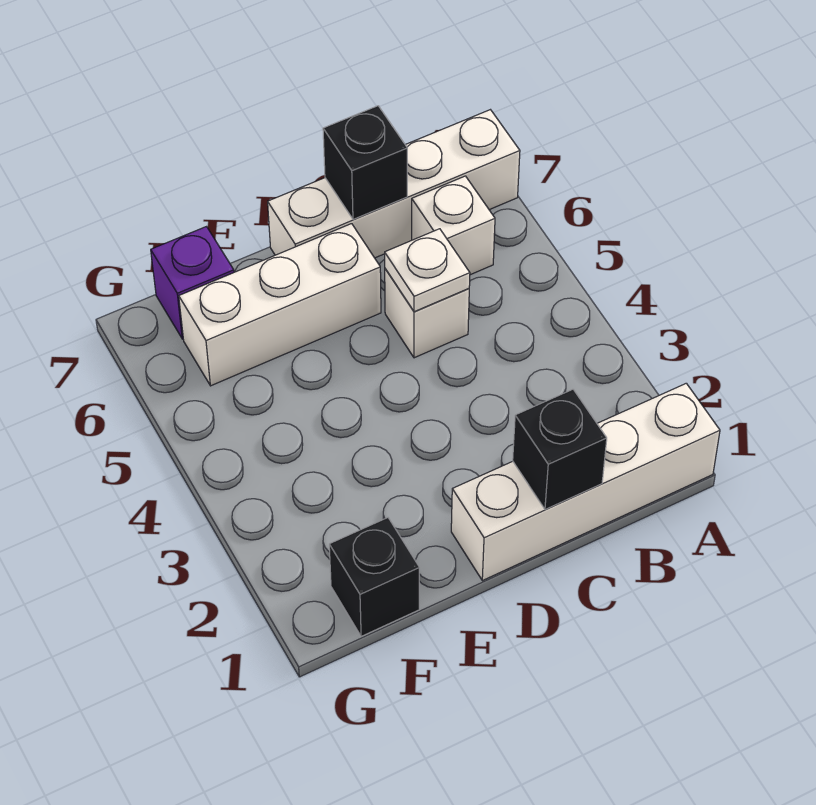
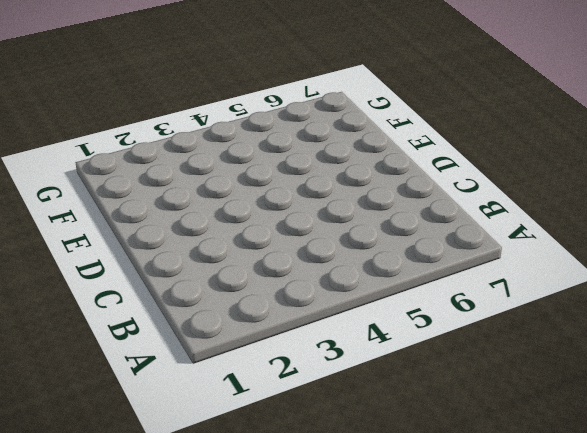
none -> white brick A1:D1 level 1
none -> white brick A7:D7 level 1

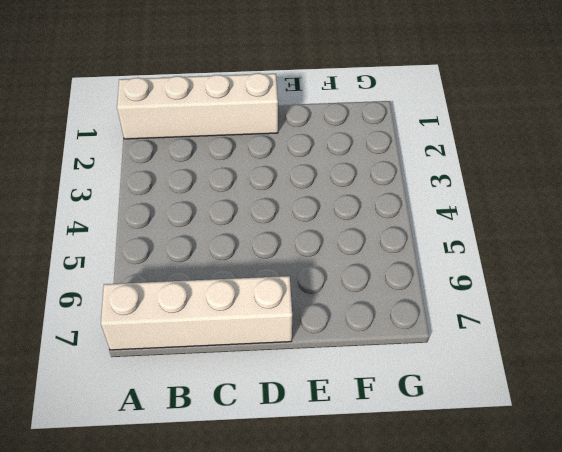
none -> white brick B6 level 1
none -> white brick C5 level 1

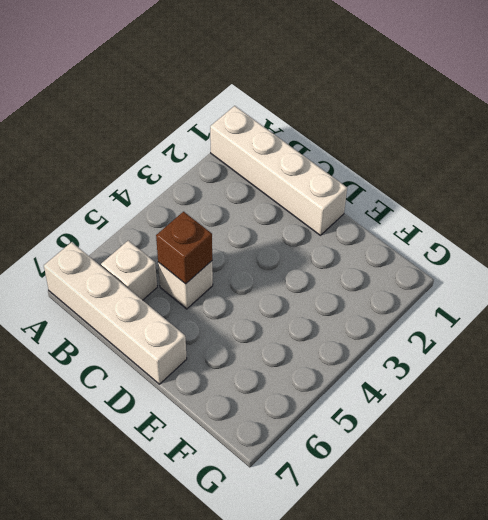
brown brick C5 level 2 -> white plate C5 level 2
none -> white brick D6:F6 level 1
none -> black brick F1 level 1

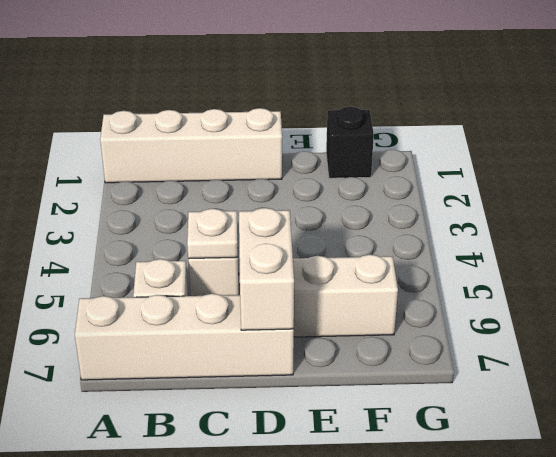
white brick D6:D7 level 2 -> none
none -> purple brick F7 level 1
none -> black brick C1 level 2

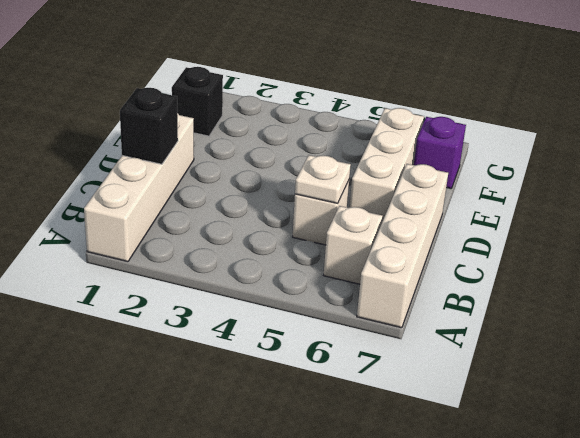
none -> black brick C7 level 2

